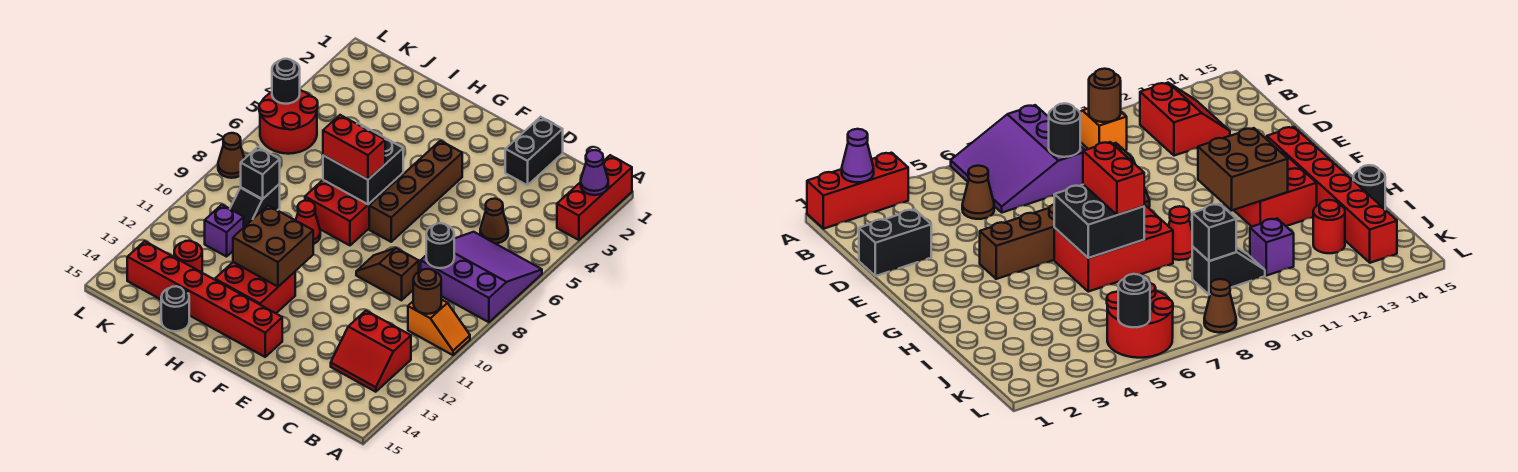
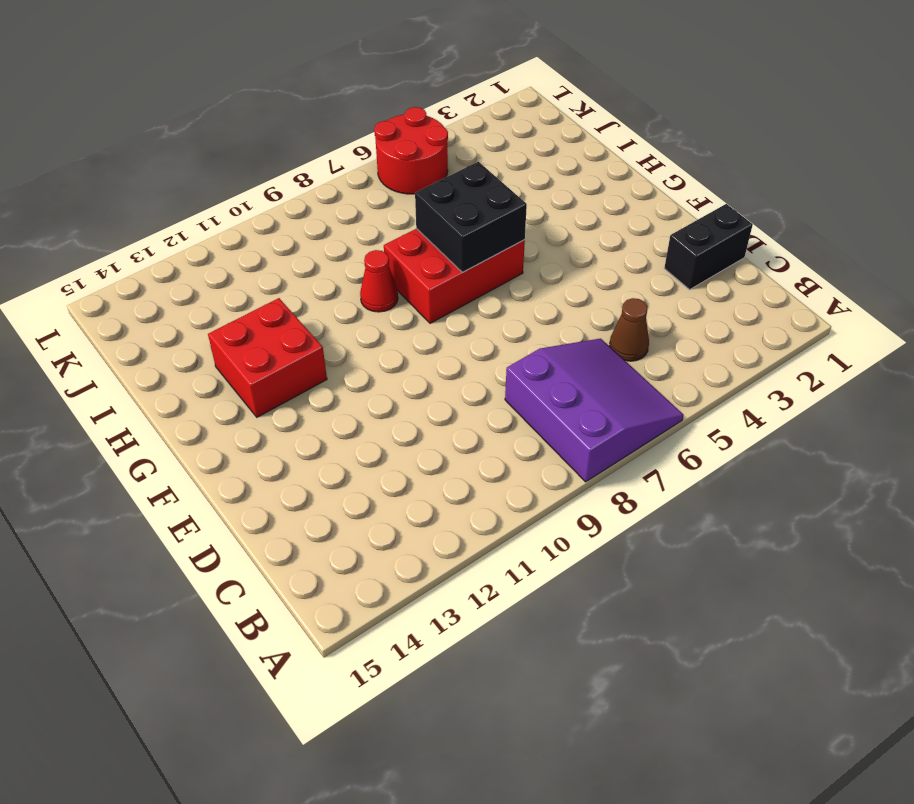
none -> red brick A1:A3 level 1
none -> orange slope A10:B10 level 1 top B
none -> red slope B12:C13 level 1 top 12

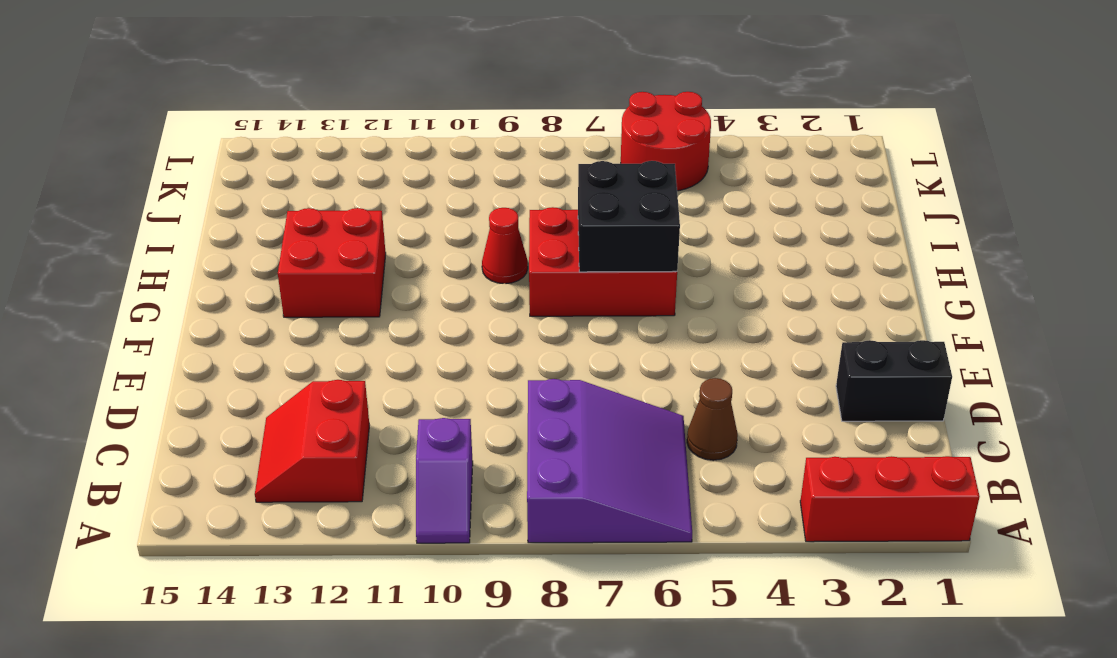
purple slope A10:B10 level 1 top B -> orange slope A10:B10 level 1 top B
none -> brown slope D9:E9 level 1 top D
none -> brown brick F4:F7 level 1
none -> red brick F14:K14 level 1

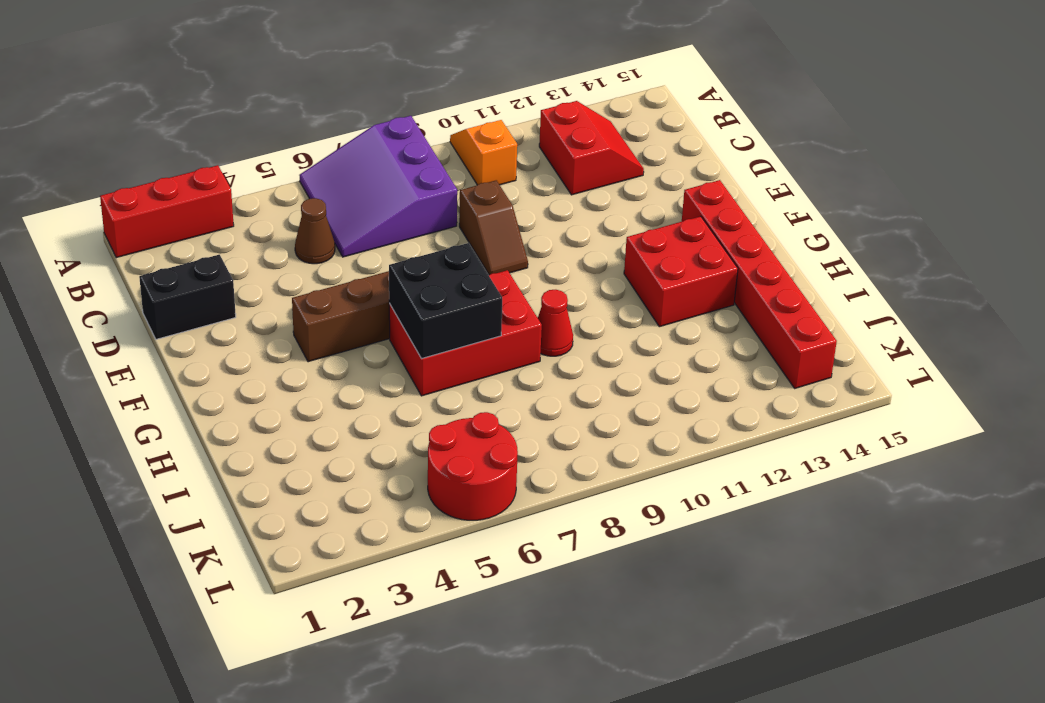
none -> black round brick I15 level 1
none -> black slope J9:J10 level 1 top 9
none -> purple brick J11 level 1

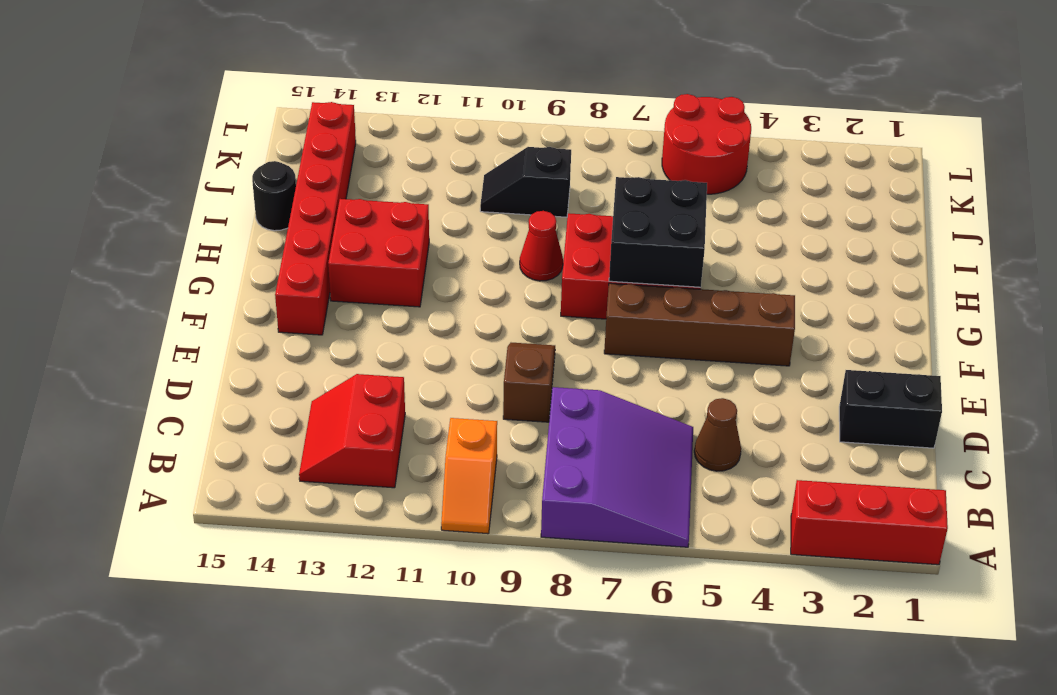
none -> purple brick J11 level 1
none -> red round brick J13 level 1
none -> brown cone L8 level 1

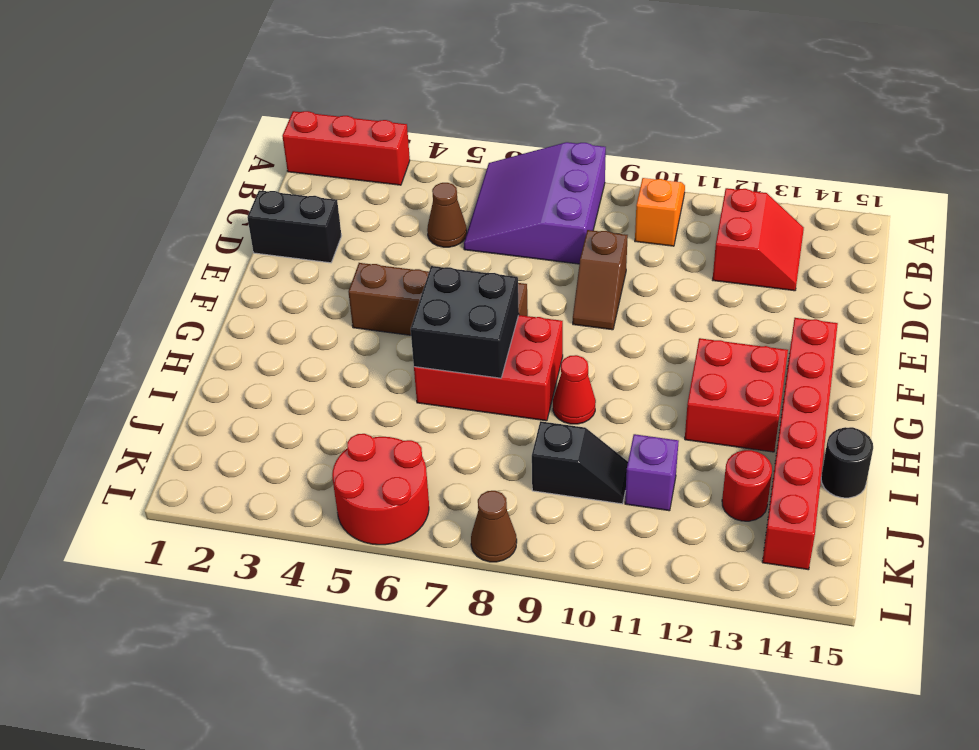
none -> purple cone A2 level 2
none -> brown round brick B10 level 2
none -> black round brick C8 level 2

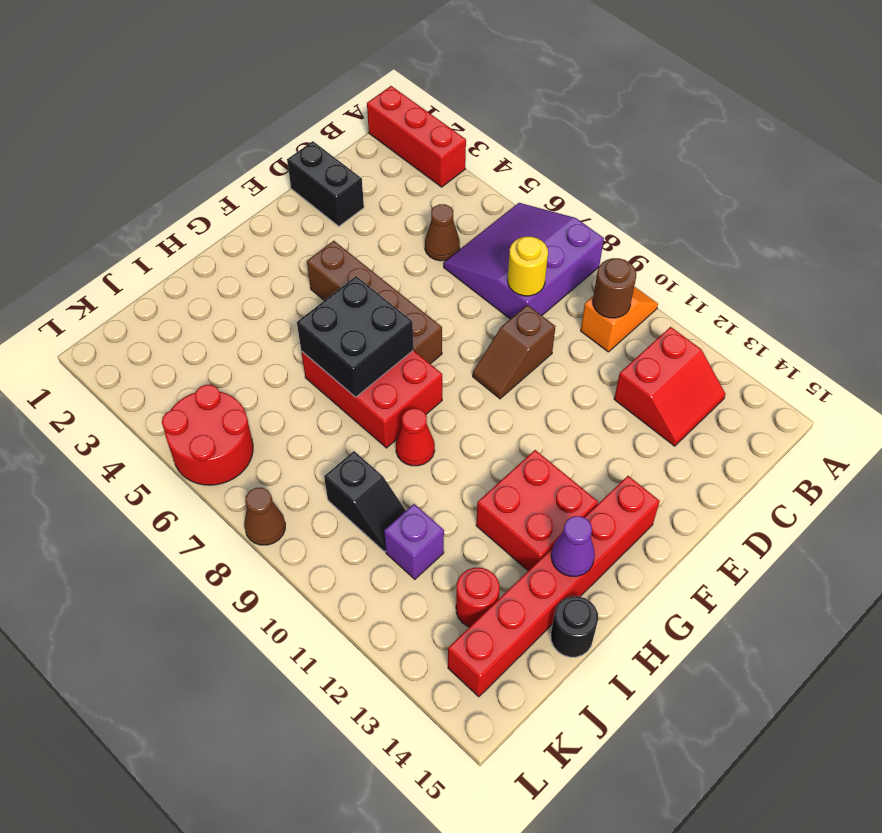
yellow round brick C8 level 2 -> black round brick C8 level 2
purple cone H14 level 2 -> purple cone A2 level 2
none -> brown brick G11:H12 level 2
none -> black brick J9 level 2
none -> black round brick L5 level 2

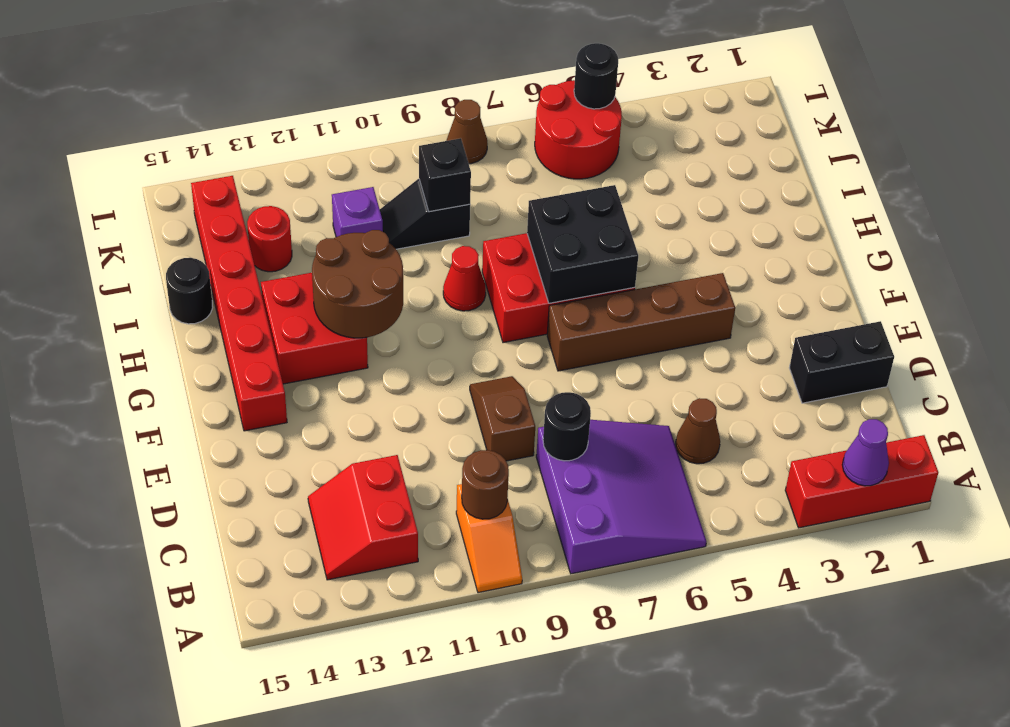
brown round brick G11:H12 level 2 -> brown brick G11:H12 level 2
none -> red brick G7:H7 level 3

